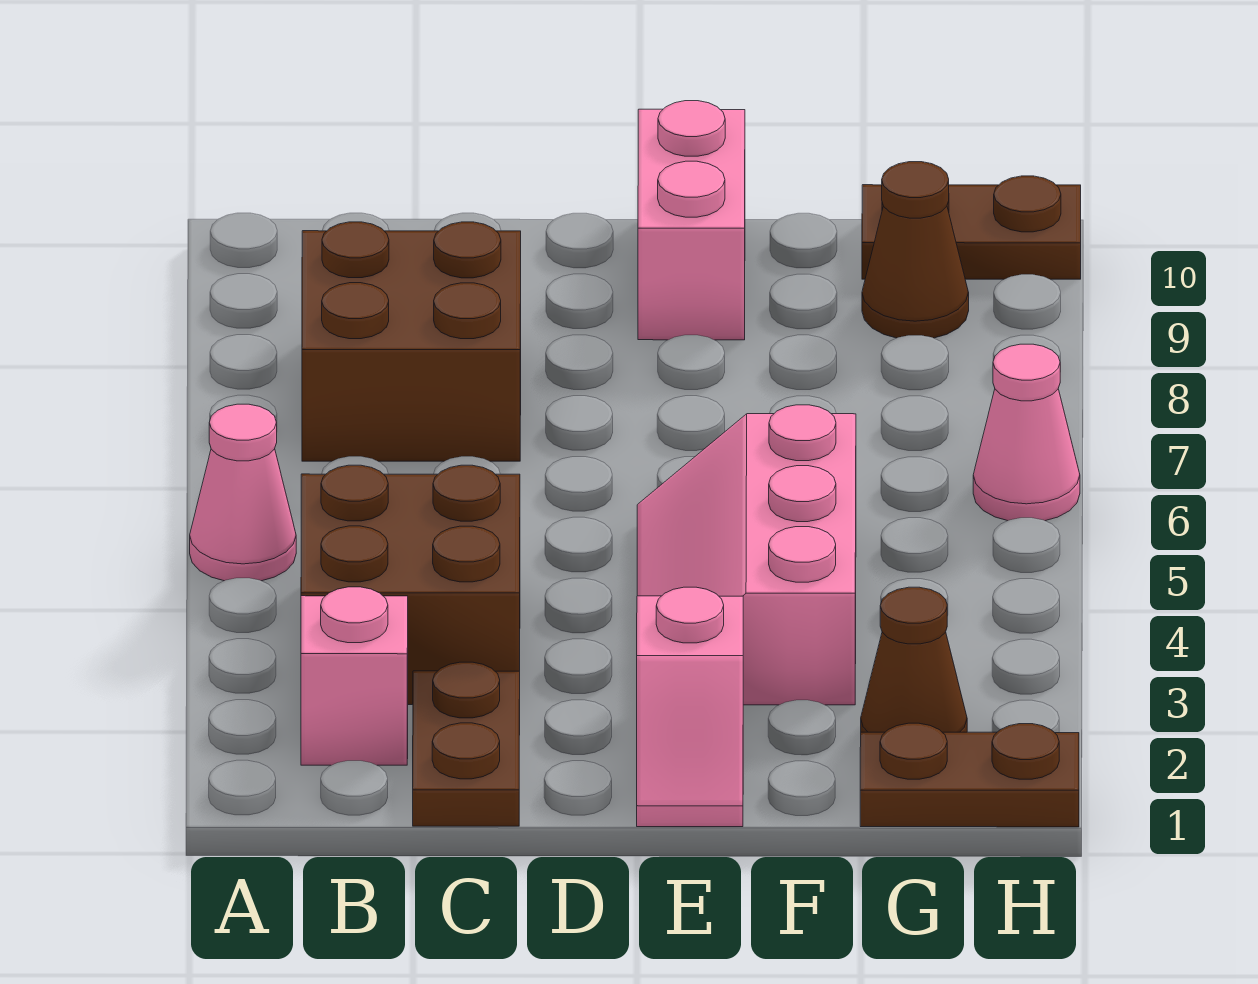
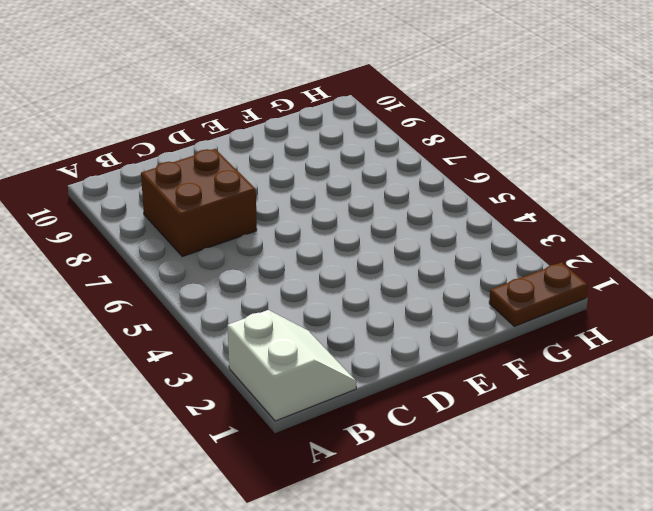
white slope A1:B2 level 1 top A -> pink brick B2 level 1
none -> pink cone A5 level 1
none -> brown brick B3:C4 level 1
none -> brown plate C1:C2 level 1

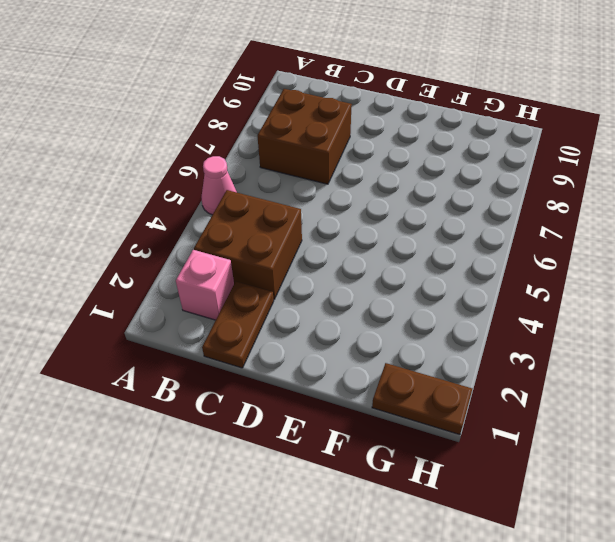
none -> pink slope E1:E2 level 1 top 2
none -> pink slope E3:F5 level 1 top F
none -> pink brick E9:E10 level 1

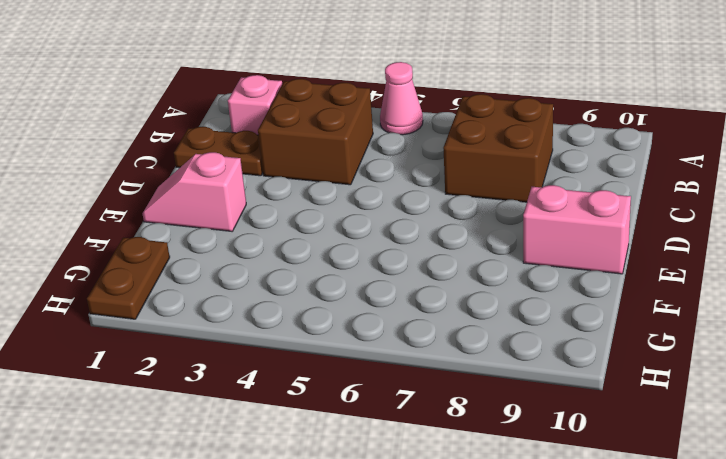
none -> pink slope E3:F5 level 1 top F
none -> brown cone G2 level 1
none -> brown cone G9 level 1

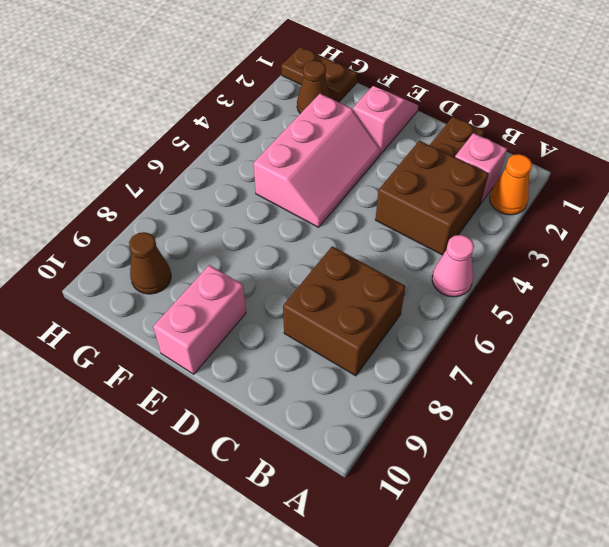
orange cone A2 level 1 -> none
none -> brown plate G10:H10 level 1
none -> pink cone H6 level 1

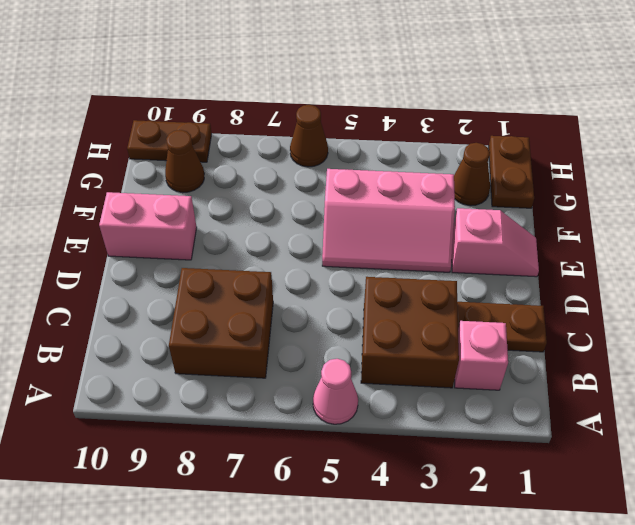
brown cone H6 level 1 -> pink cone H6 level 1
brown plate H9:H10 level 1 -> brown plate G10:H10 level 1

